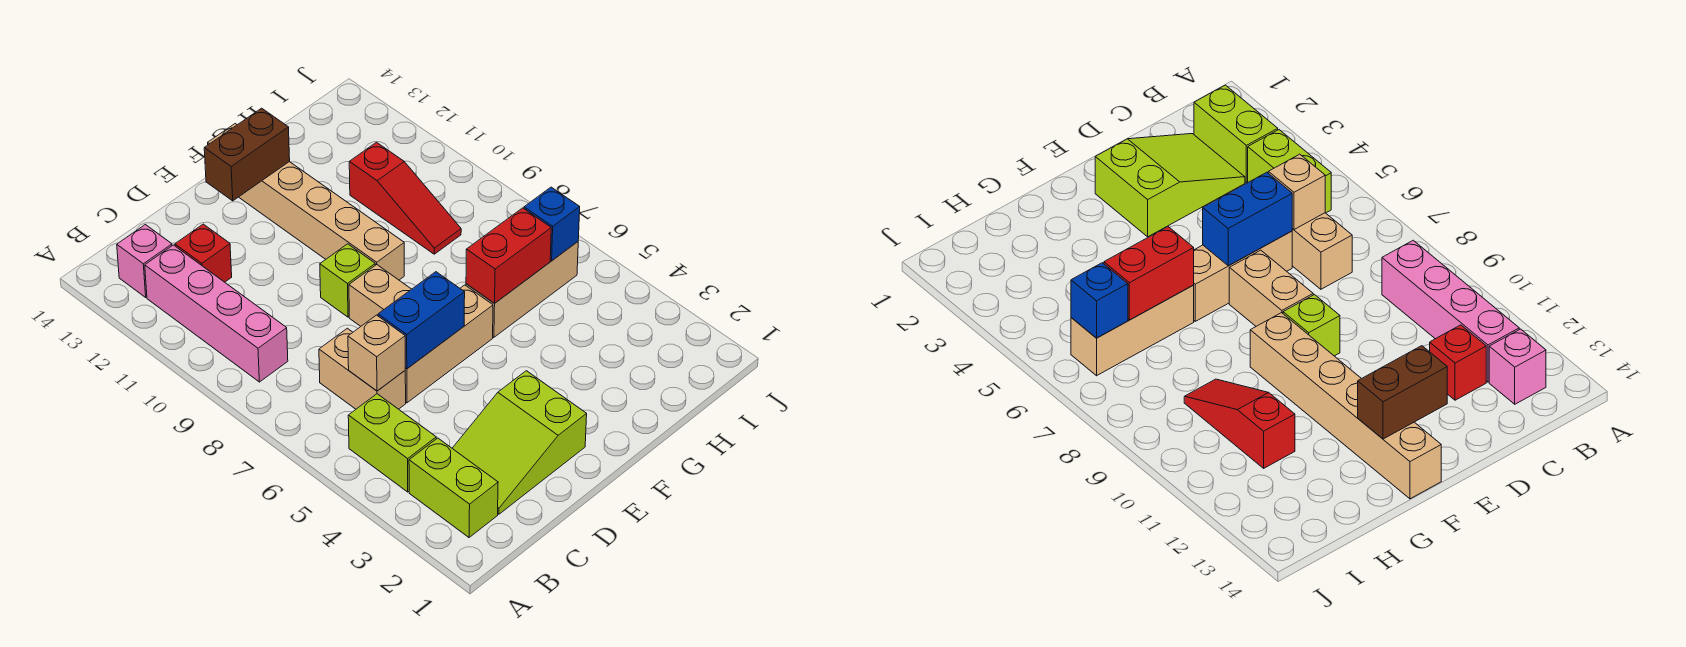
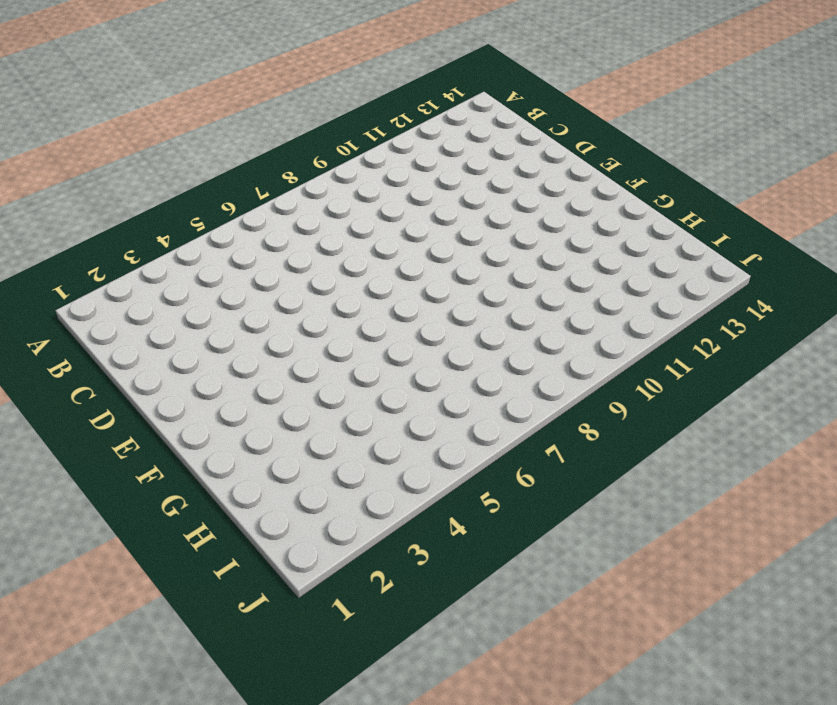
none -> lime brick B2:B3 level 1
none -> lime brick B4:B5 level 1
none -> pink brick B9:B12 level 1

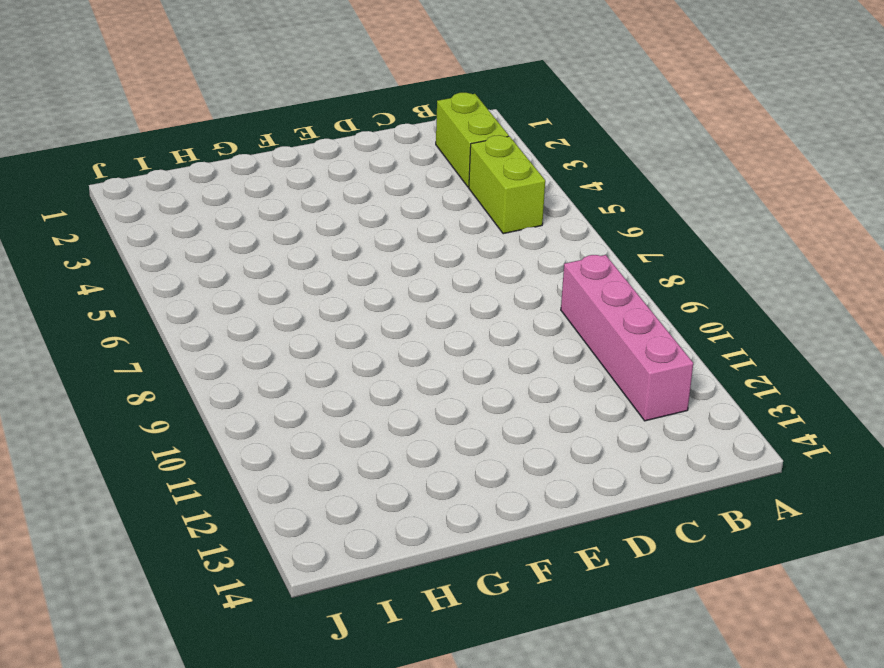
none -> pink brick B13 level 1
none -> lime slope C2:E3 level 1 top E
none -> tan brick C6:C7 level 1

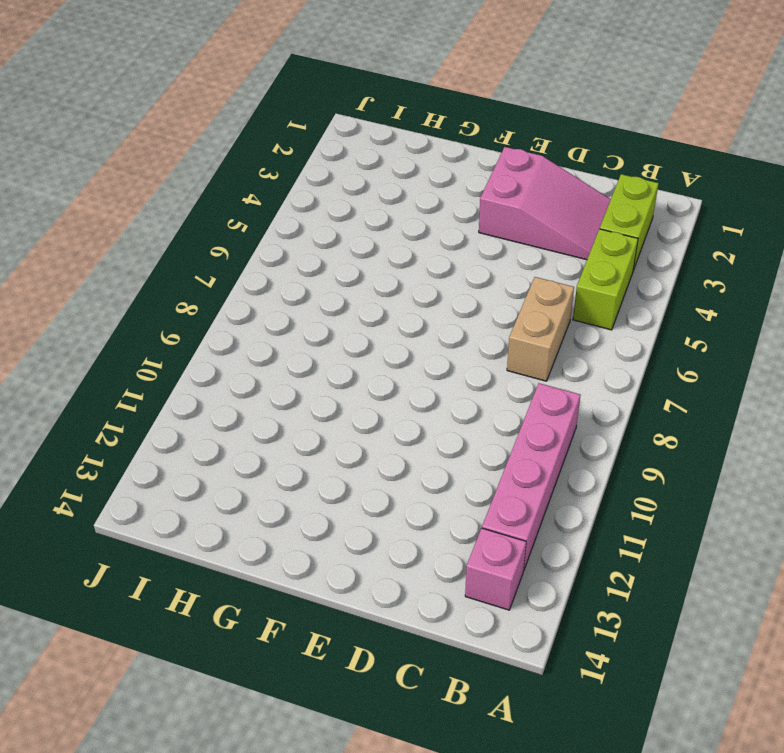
pink slope C2:E3 level 1 top E -> lime slope C2:E3 level 1 top E
none -> red brick C12 level 1
none -> tan brick D6:F6 level 1
none -> tan brick E7:E8 level 1

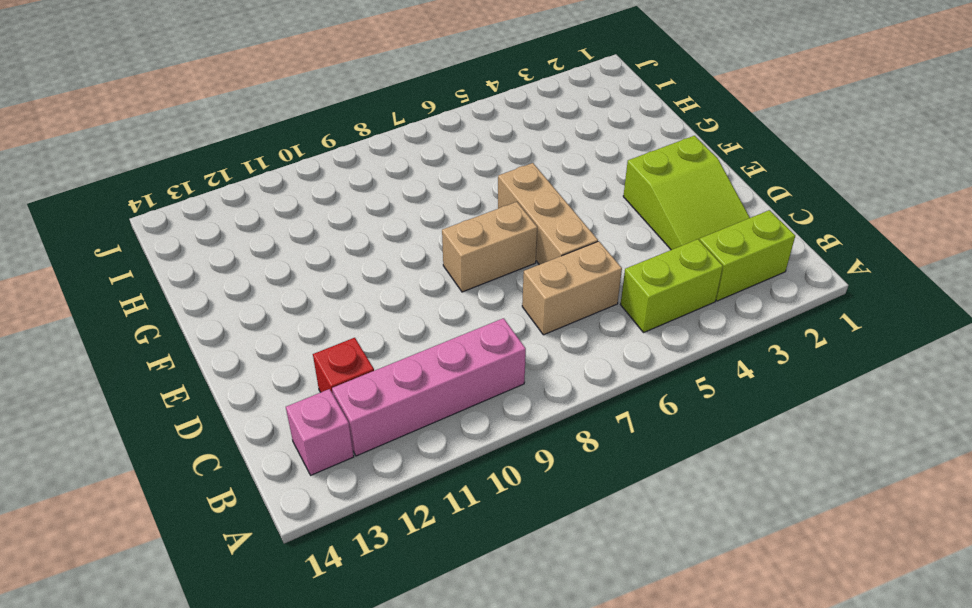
none -> lime brick E9 level 1
none -> tan brick F9:F14 level 1
none -> tan brick G6:I6 level 1

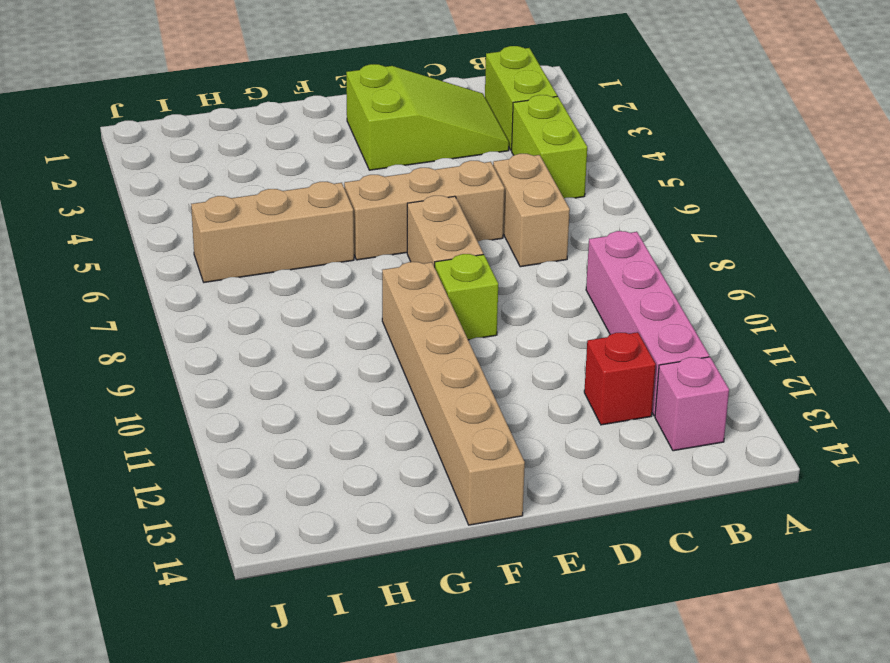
none -> red slope H9:H11 level 1 top 11
none -> tan brick C6 level 2
none -> blue brick D6:E6 level 2

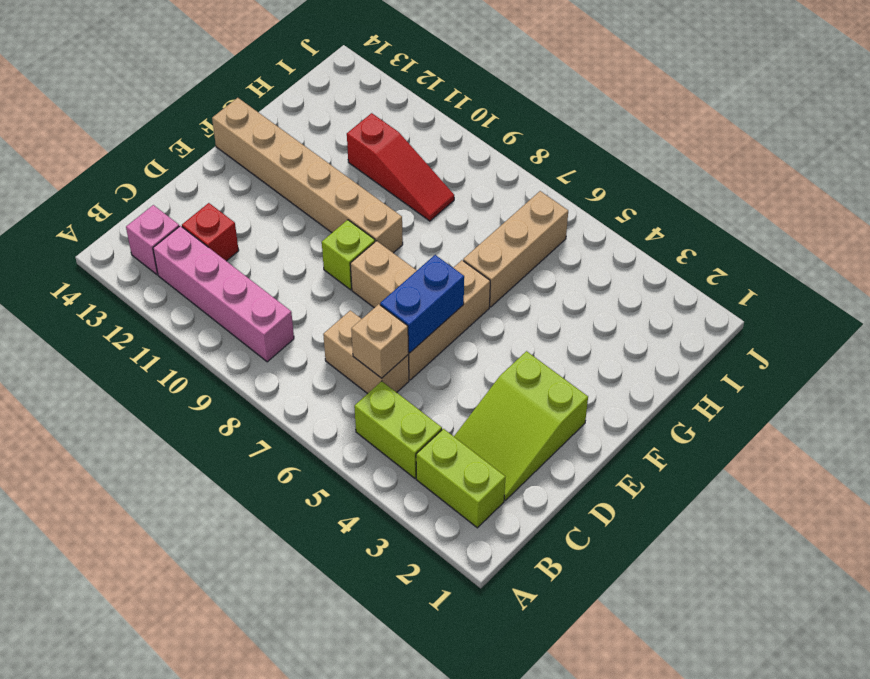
none -> brown brick E13:F13 level 2
none -> red brick G6:H6 level 2
none -> blue brick I6 level 2

